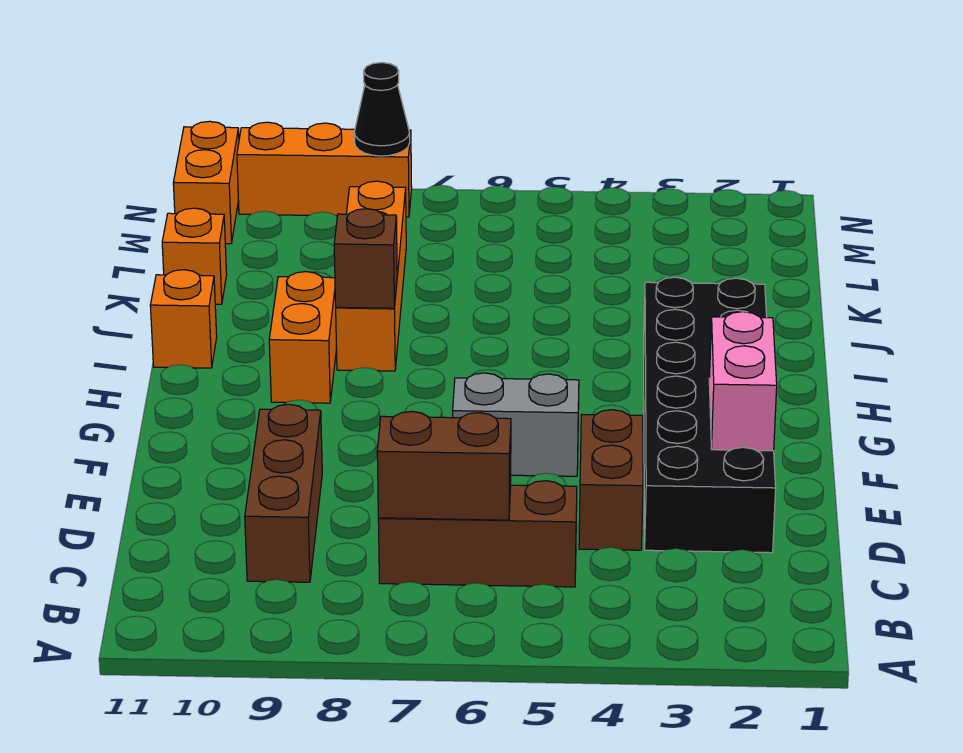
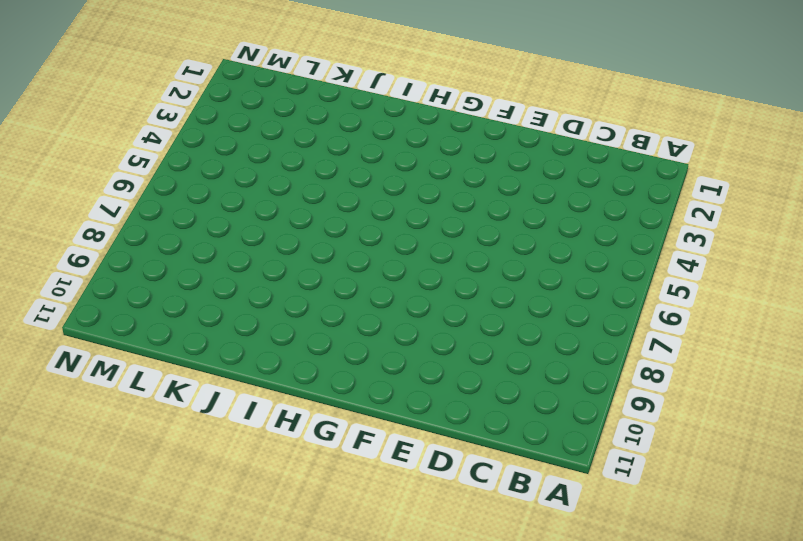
none -> brown brick C5:C7 level 1
none -> brown brick C9:E9 level 1
none -> black brick D2:I3 level 1

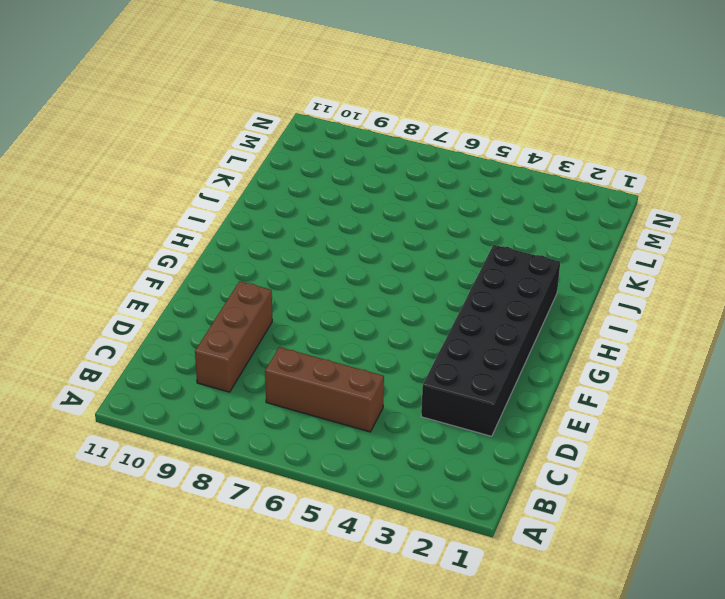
none -> brown brick D4:E4 level 1
none -> grey brick F5:F6 level 1
none -> orange brick H9:I9 level 1

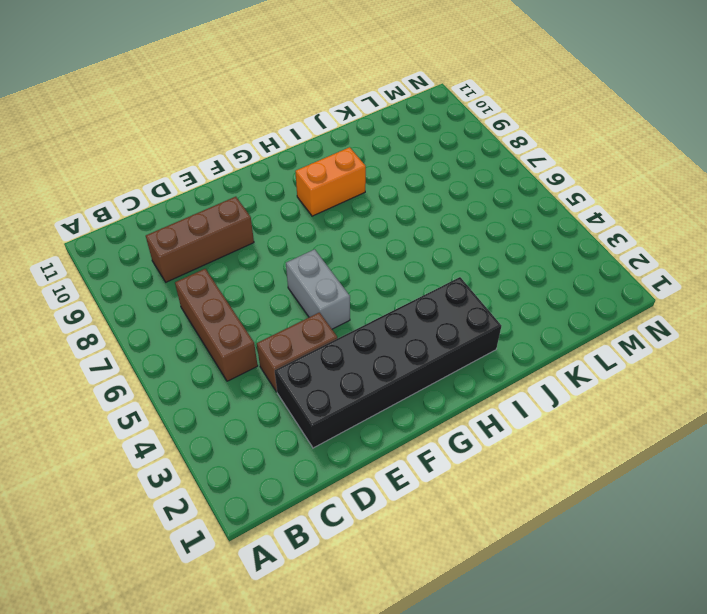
none -> orange brick I8:L8 level 1
none -> orange brick I11 level 1
none -> orange brick K11 level 1

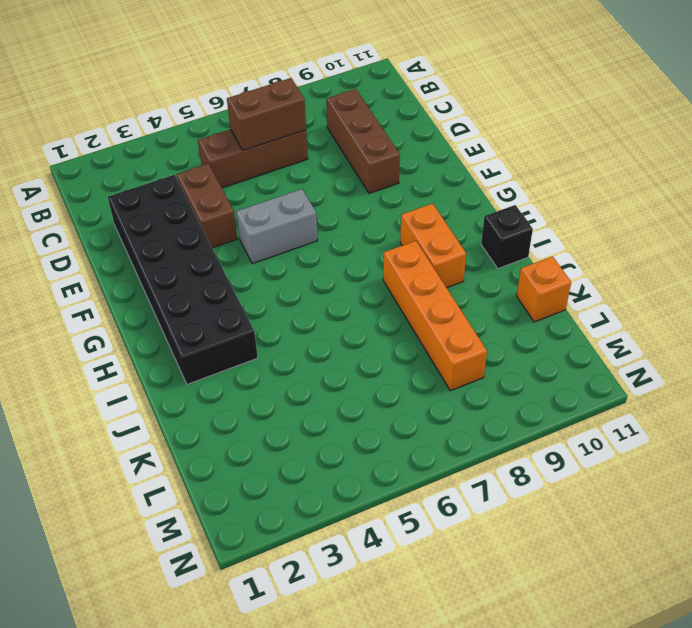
black brick I11 level 1 -> orange brick I11 level 1
none -> orange brick M11:N11 level 1
none -> orange brick N8:N10 level 1
none -> pink brick E2:F2 level 2

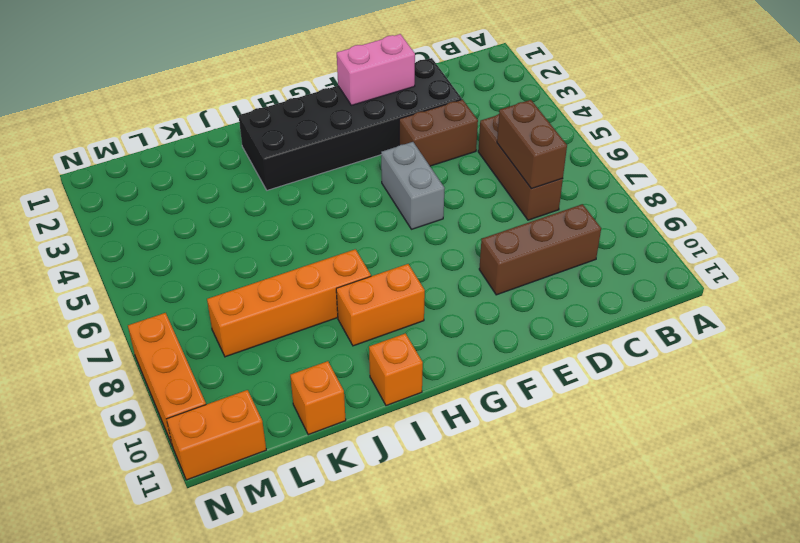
none -> brown brick I8 level 2
none -> black cone N8 level 2

